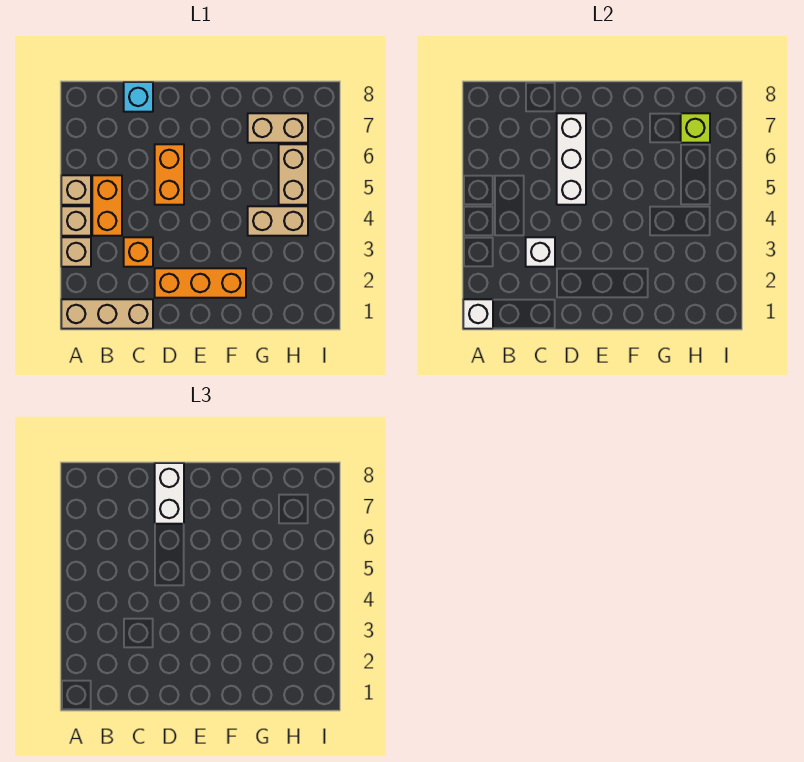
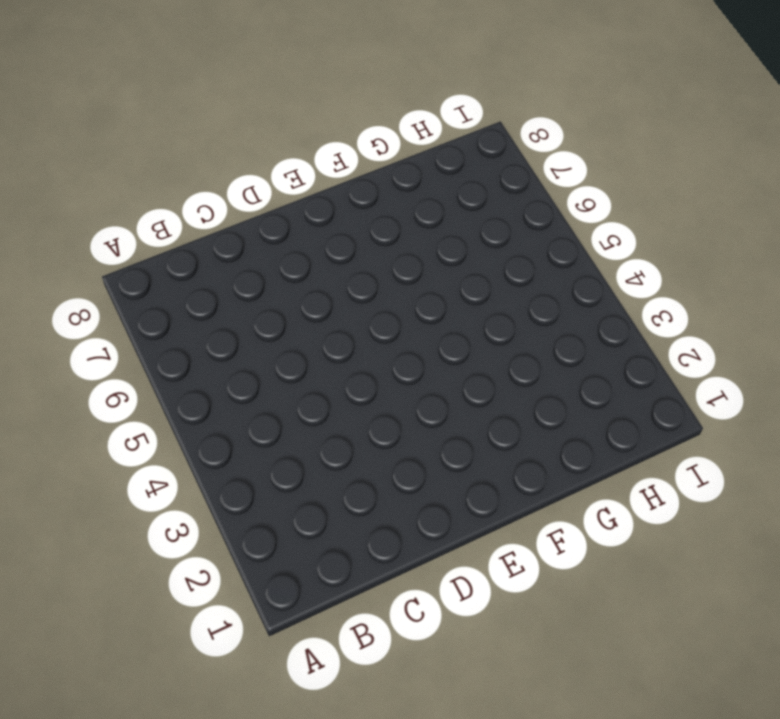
none -> tan brick A1:C1 level 1
none -> tan brick A3 level 1
none -> tan brick A4 level 1

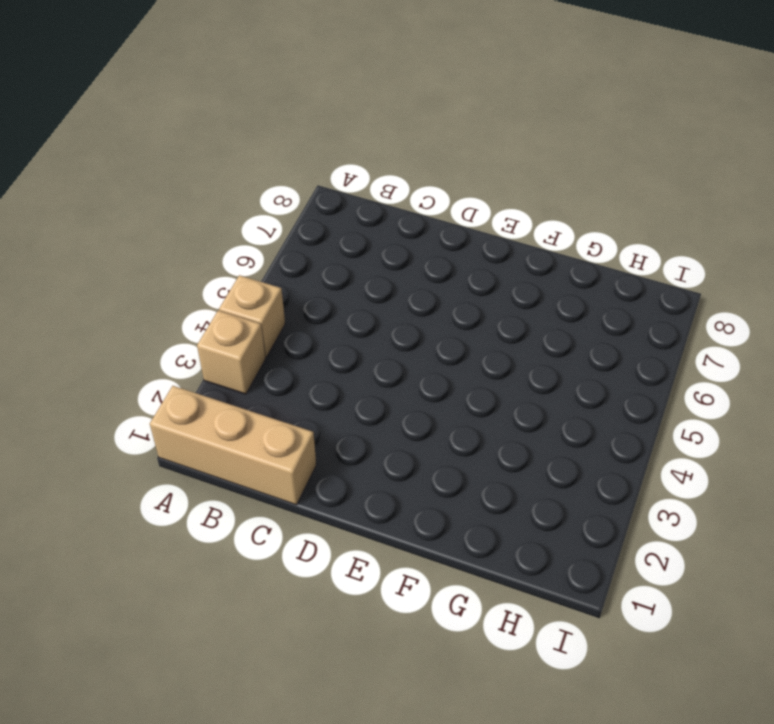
none -> tan brick A5 level 1
none -> orange brick B4:B5 level 1
none -> orange brick C3 level 1

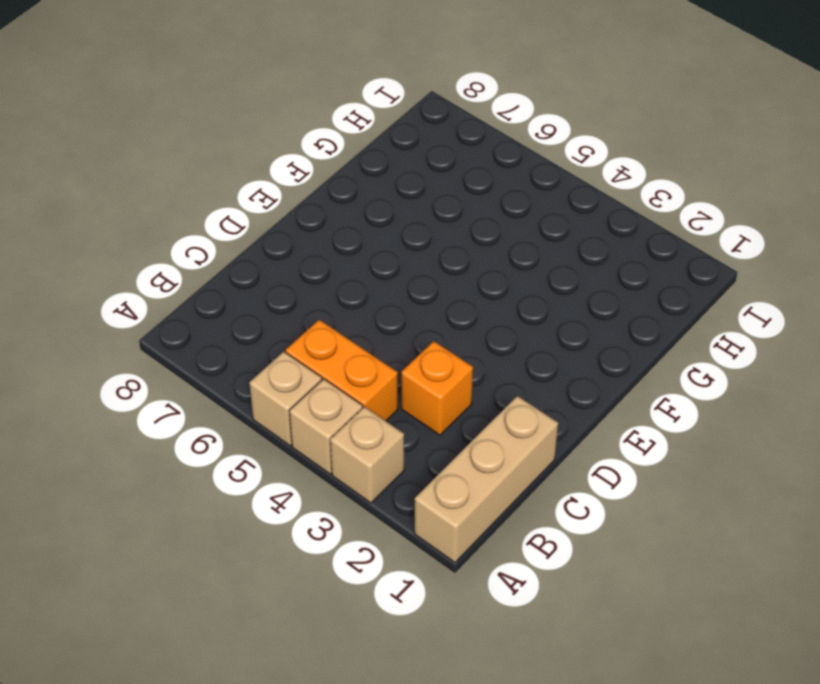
none -> cyan brick C8 level 1
none -> orange brick D2:F2 level 1
none -> orange brick D5:D6 level 1

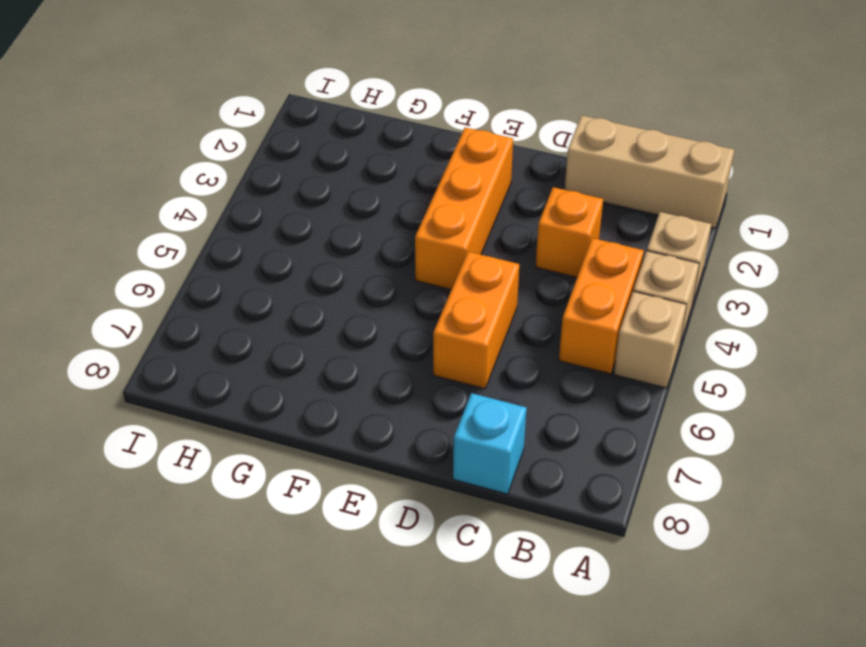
orange brick E2:E4 level 1 -> orange brick D2:F2 level 1
none -> tan brick G4:H4 level 1
none -> tan brick G7:H7 level 1
none -> tan brick H5:H6 level 1

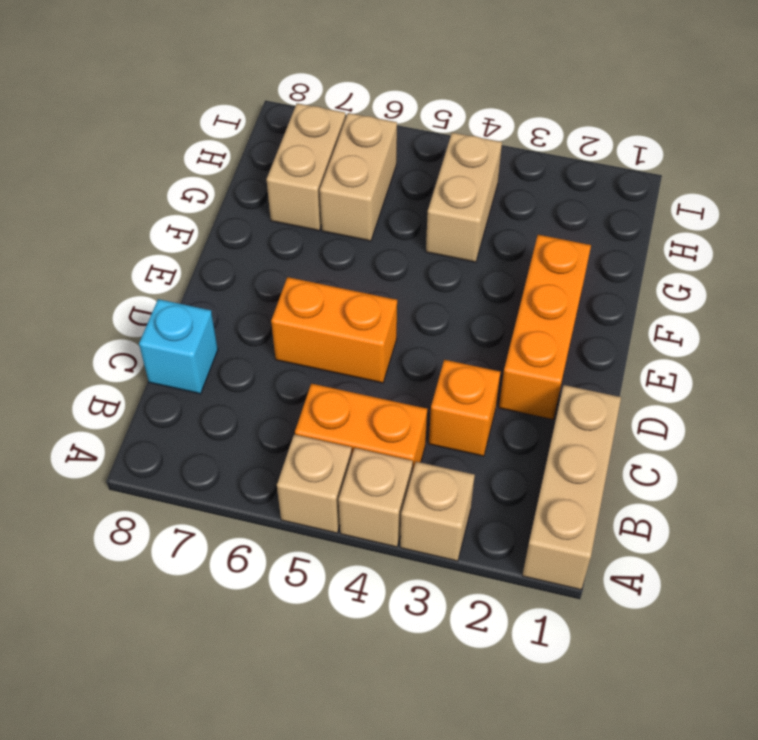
tan brick G6:H6 level 1 -> tan brick H5:H6 level 1
none -> white brick A1 level 2
none -> white brick C3 level 2
none -> white brick D5:D7 level 2

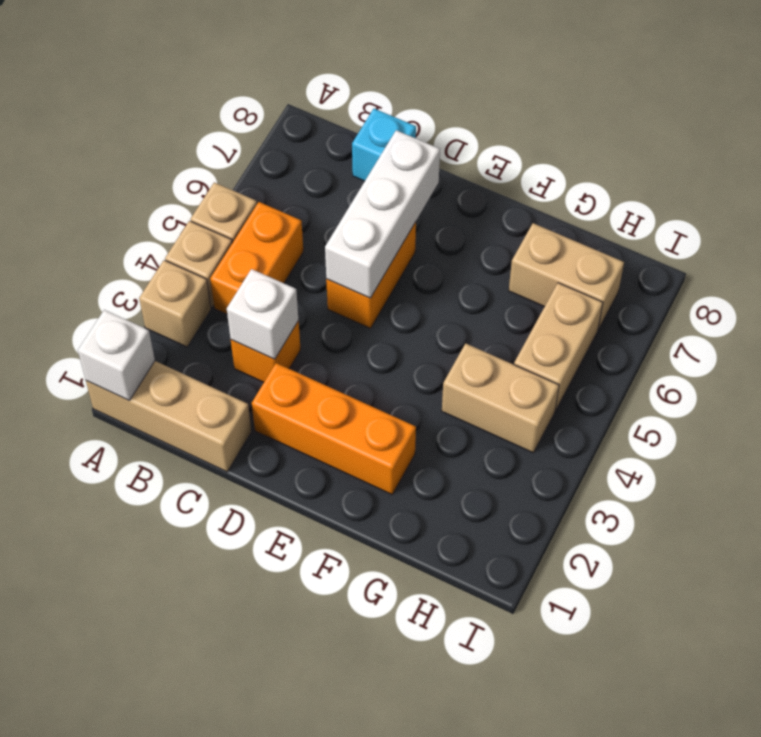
none -> lime brick H7 level 2
none -> white brick D7:D8 level 3

